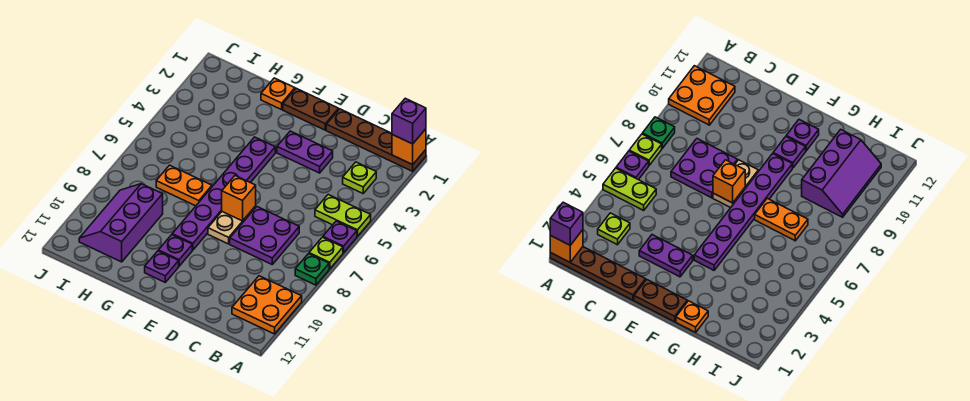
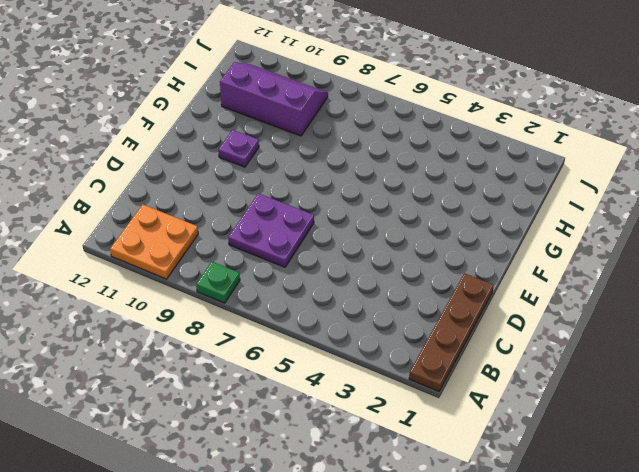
none -> lime plate A5:B5 level 1
none -> purple plate A6 level 1
none -> lime plate A7 level 1

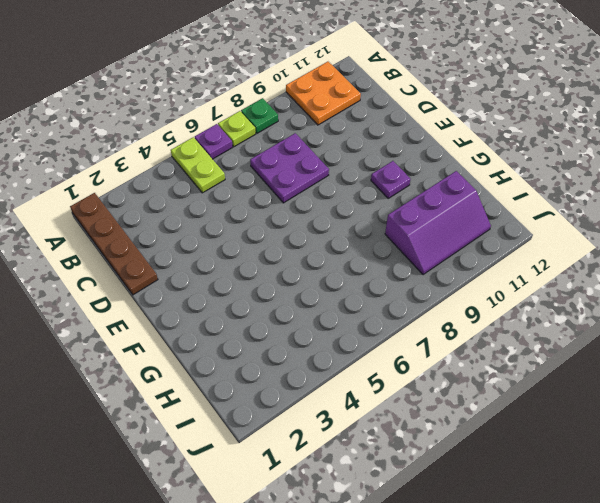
none -> lime plate B3 level 1
none -> purple plate D3:E3 level 1
none -> brown plate E1:F1 level 1

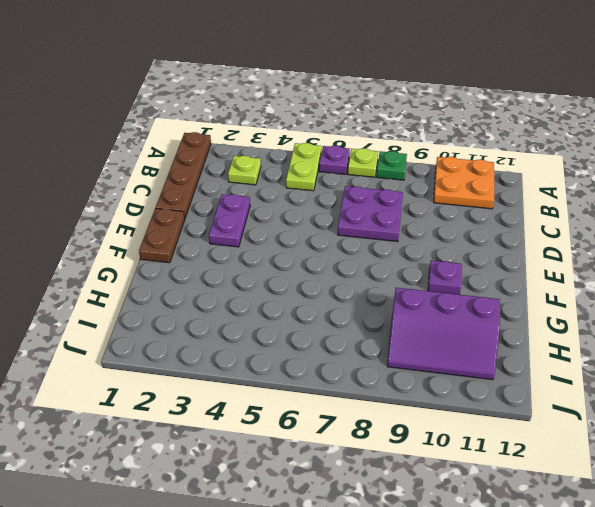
none -> tan plate E7:E8 level 1
none -> purple plate F4:F9 level 1
none -> purple plate F11 level 1

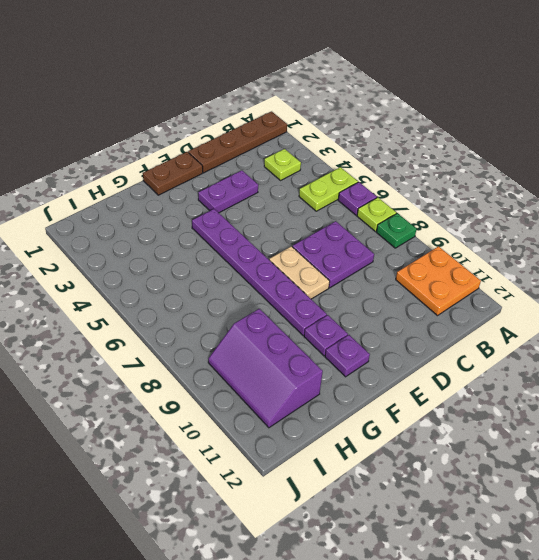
none -> orange plate G1 level 1
none -> orange plate G7:H7 level 1
none -> orange brick A1 level 2

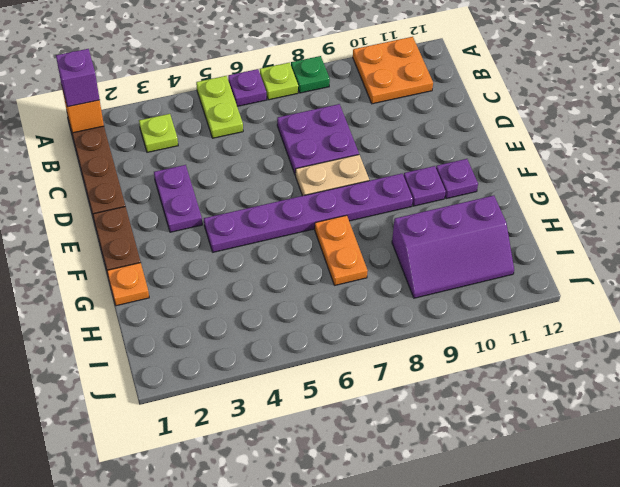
none -> orange brick E7 level 2

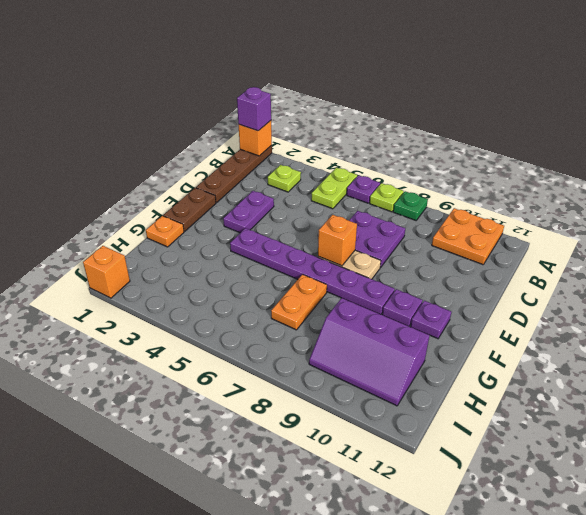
orange brick J1 level 1 -> none

